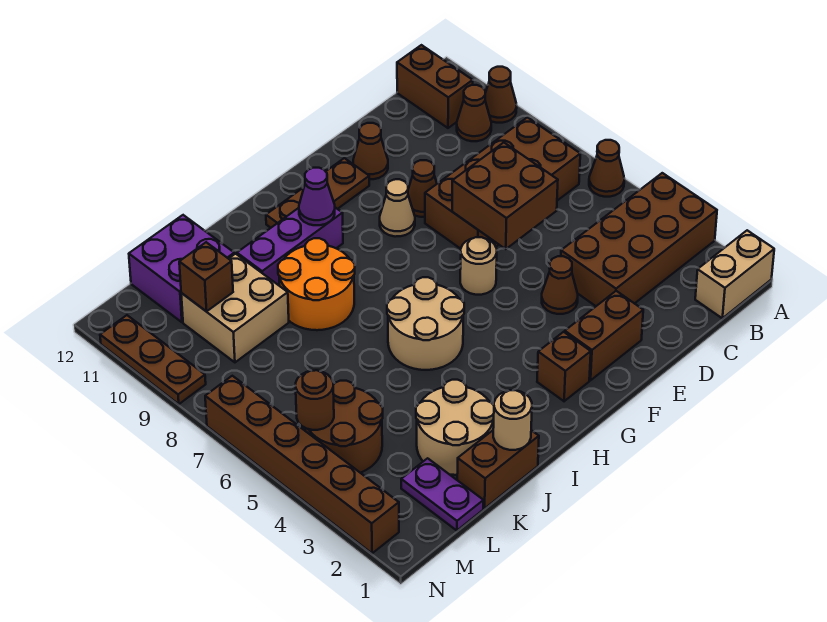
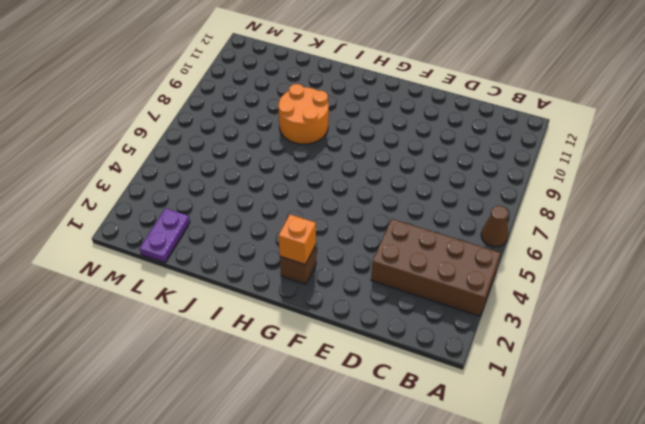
orange brick G2 level 2 -> none
none -> tan brick A1:B1 level 1
none -> brown cone A10 level 1
none -> brown brick B7:E8 level 1
none -> brown cone B10 level 1

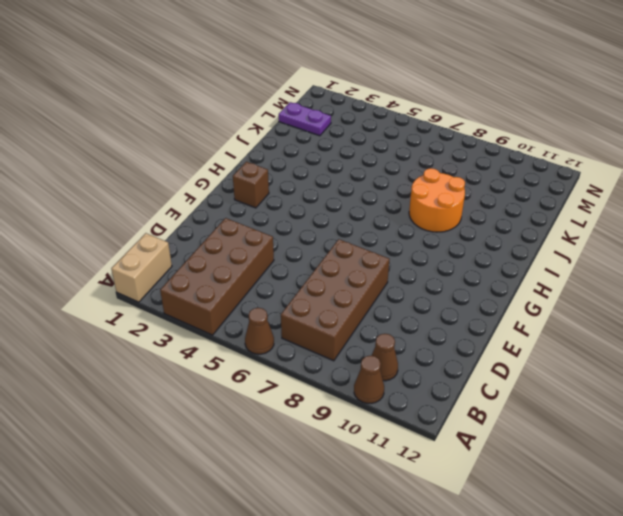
none -> brown brick B11:B12 level 1
none -> brown brick E2:F2 level 1
none -> brown cone E4 level 1
none -> brown cone E9 level 1

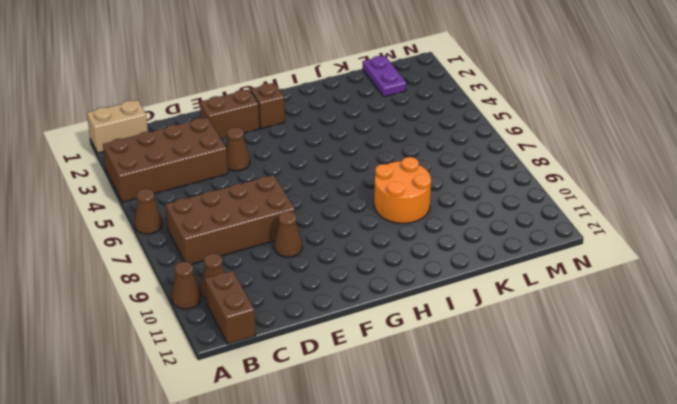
none -> brown cone E11 level 1
none -> tan round brick F6 level 1
none -> tan cone F9 level 1
none -> brown plate F11:H11 level 1

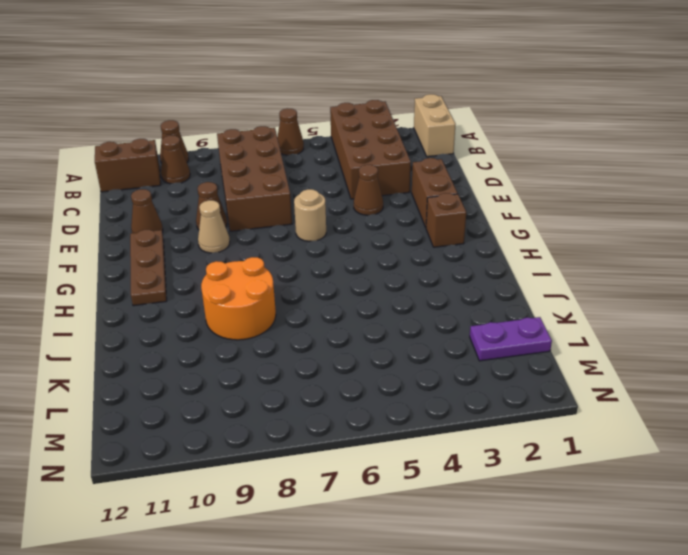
none -> tan round brick H5:I6 level 1
none -> purple brick H10:J10 level 1
none -> brown brick J1:K1 level 1
none -> tan round brick J2:K3 level 1

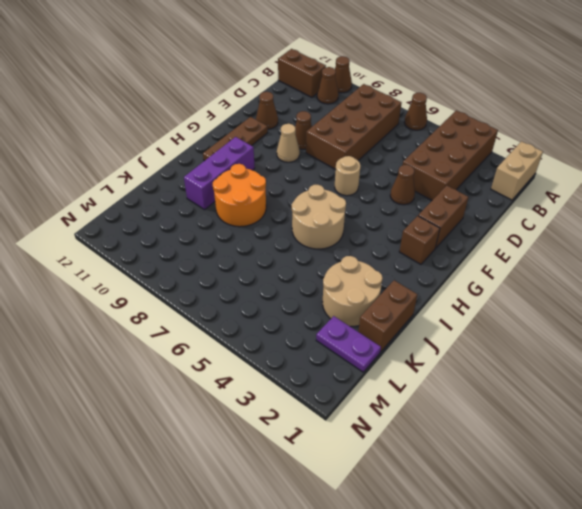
none -> tan brick K9:L10 level 1
none -> purple brick K11:L12 level 1
none -> brown round brick L4:M5 level 1
none -> brown brick N2:N7 level 1

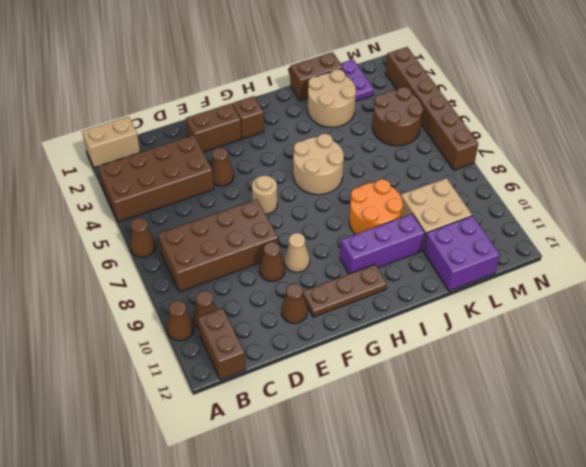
none -> brown plate N9:N11 level 1
none -> brown brick D6:E7 level 2
none -> purple cone H10 level 2
none -> tan round brick J1 level 2

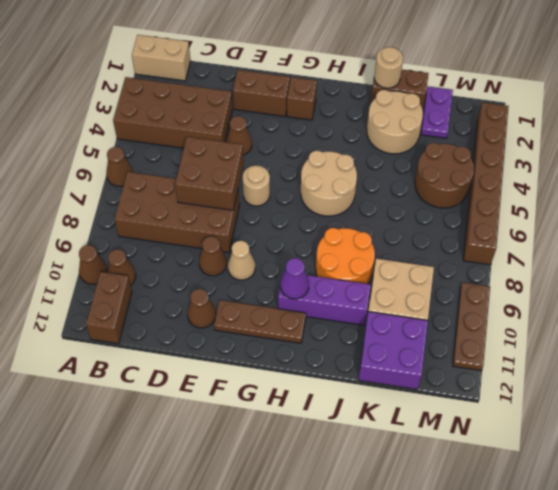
none -> brown brick L10 level 2
none -> brown round brick M5 level 2

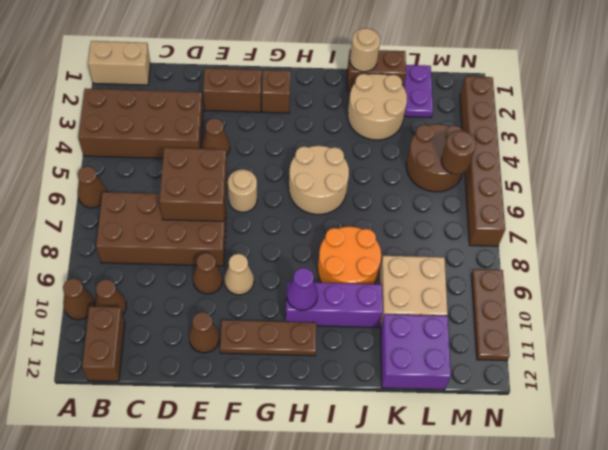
none -> brown brick L10 level 2

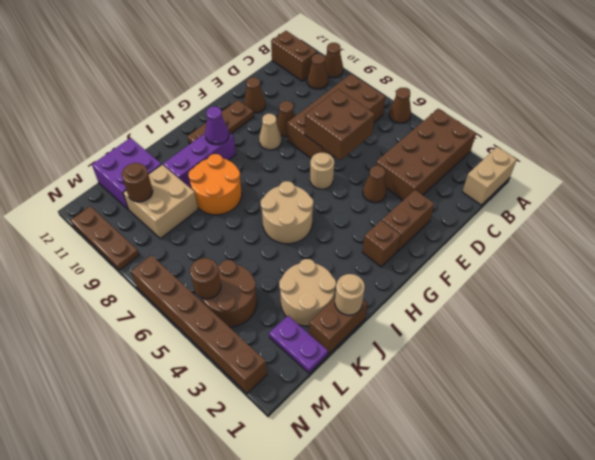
brown round brick L10 level 2 -> brown brick L10 level 2

